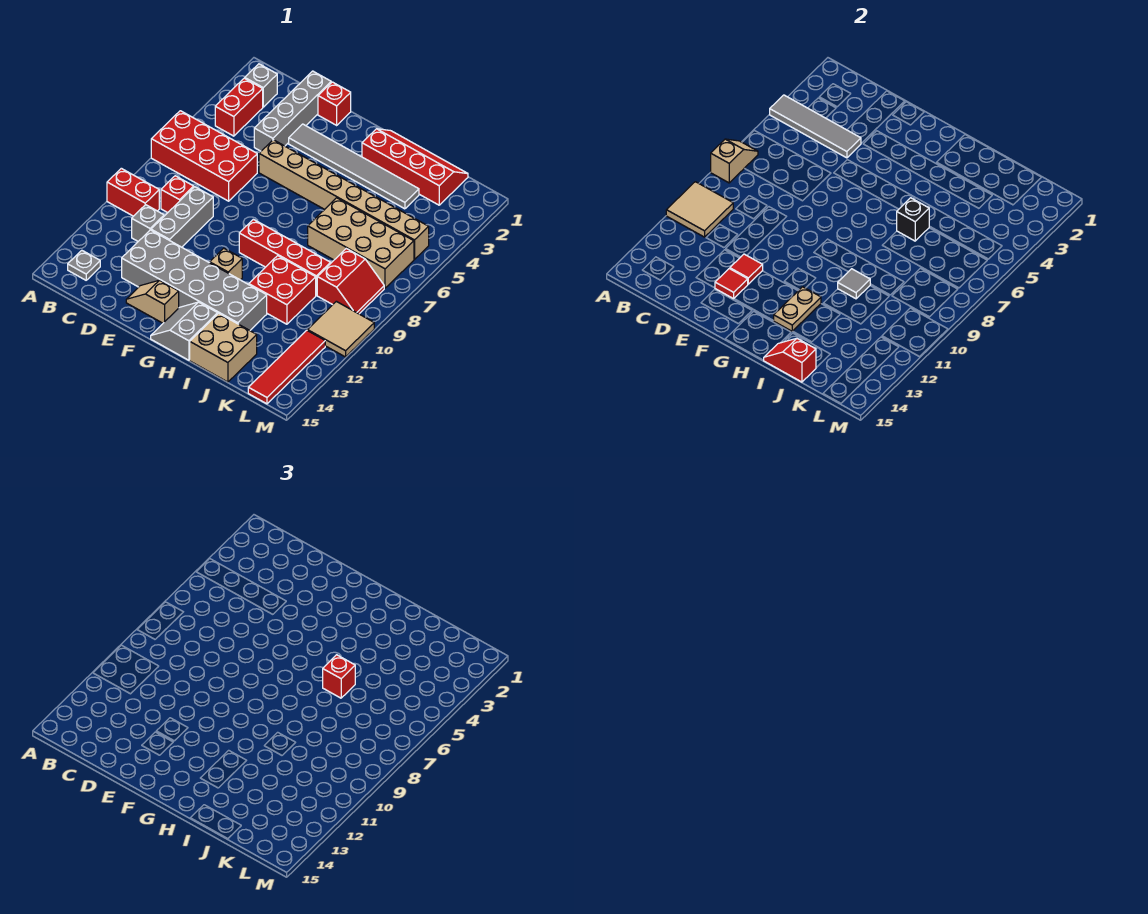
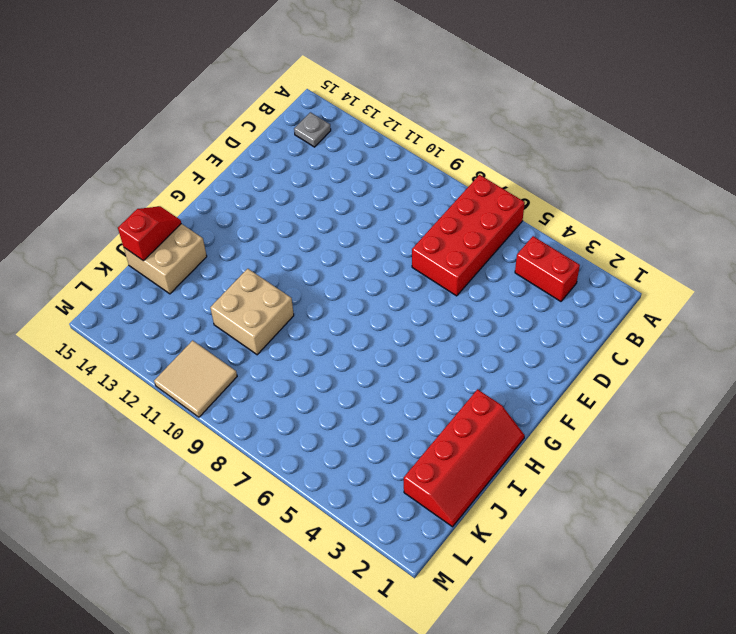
tan brick I10:J11 level 1 -> red brick I10:J11 level 1
none -> red brick A10:B10 level 1
none -> grey brick B2 level 1
none -> red brick C9 level 1
none -> grey brick C11 level 1

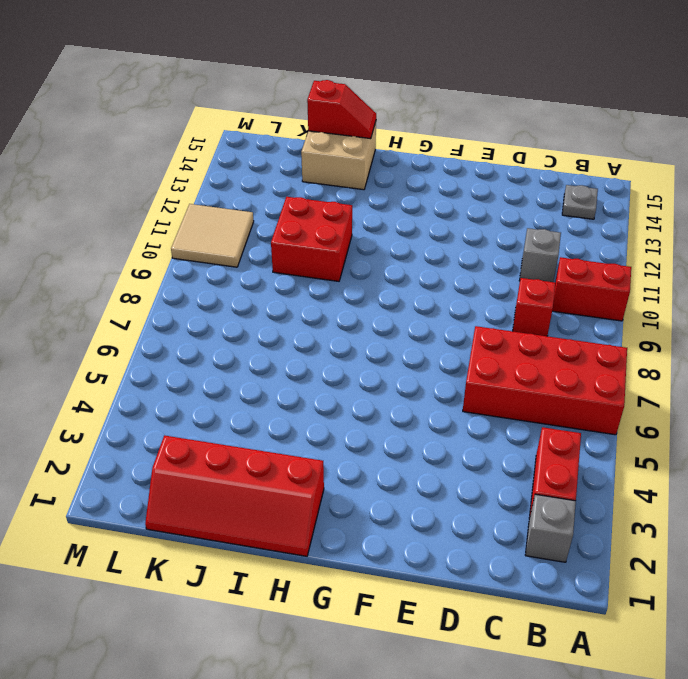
none -> grey brick D1:D4 level 1
none -> grey brick D9:D11 level 1
none -> grey brick D12:I13 level 1
none -> red brick E1 level 1

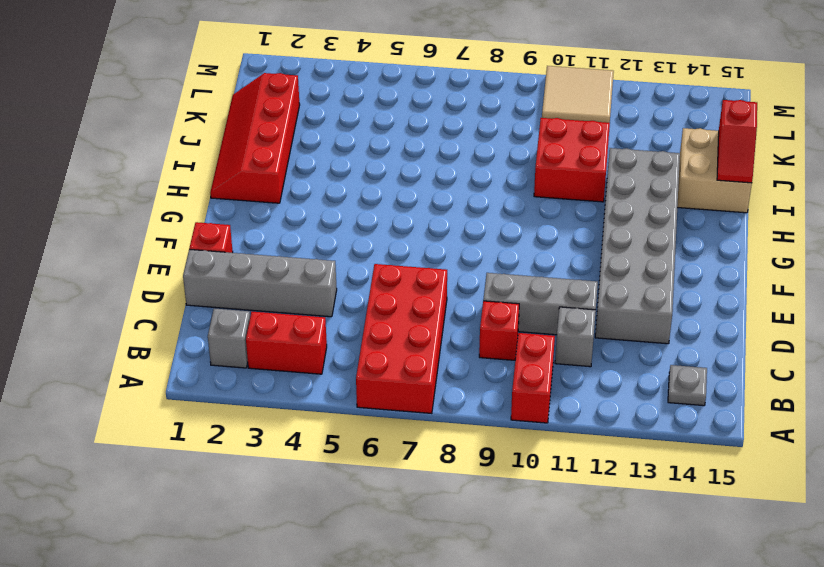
none -> grey tile E3:J3 level 1
none -> tan brick E5:L5 level 1
none -> tan slope E14:F14 level 1 top F
none -> red brick G9:J9 level 1

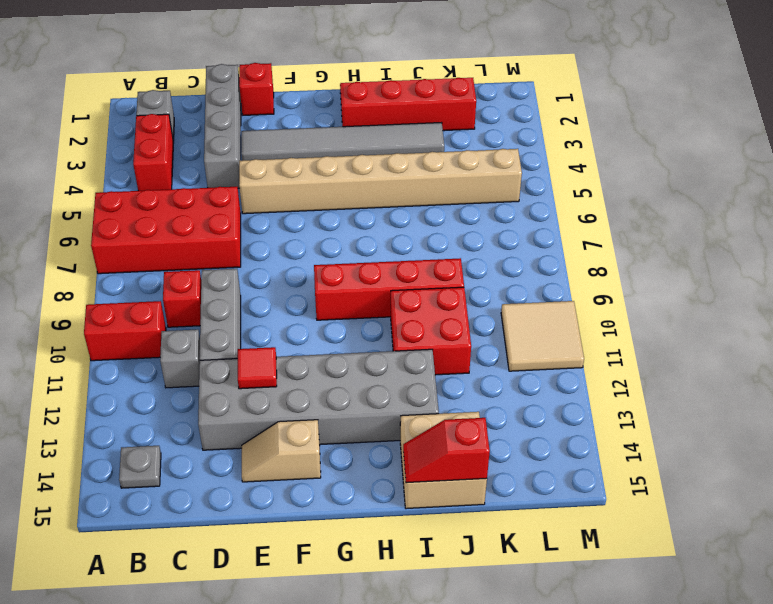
none -> tan brick G11 level 1
none -> grey slope G14:H15 level 1 top H
none -> tan brick I6:L7 level 1
none -> red slope K8:L9 level 1 top K

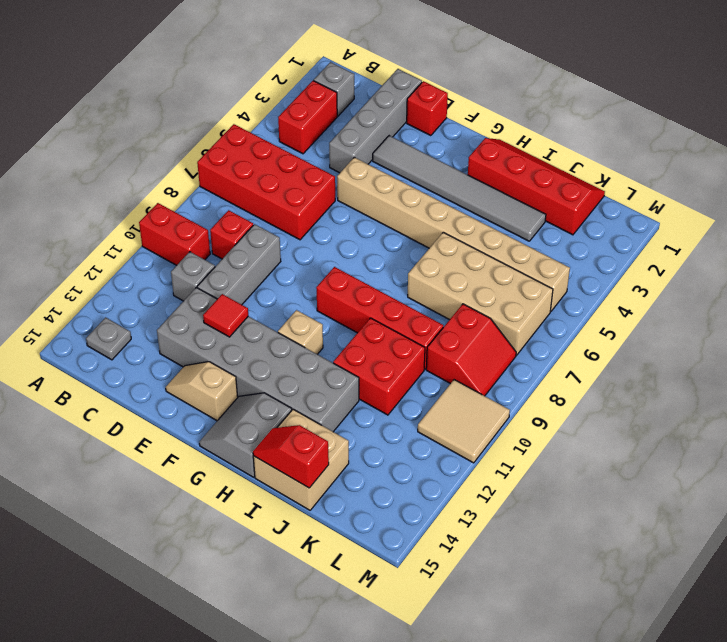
none -> red tile L12:L15 level 1
none -> grey tile A4:D4 level 2
none -> tan slope A7:A8 level 2 top 8
none -> tan tile A10:B11 level 2

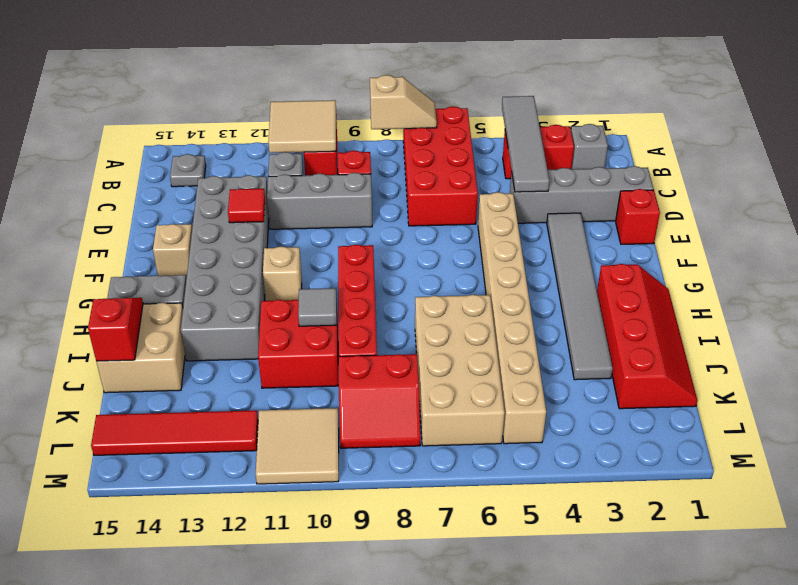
none -> red tile E13 level 2
none -> tan plate H12:H13 level 2
none -> black brick I6 level 2
none -> red brick I6 level 3

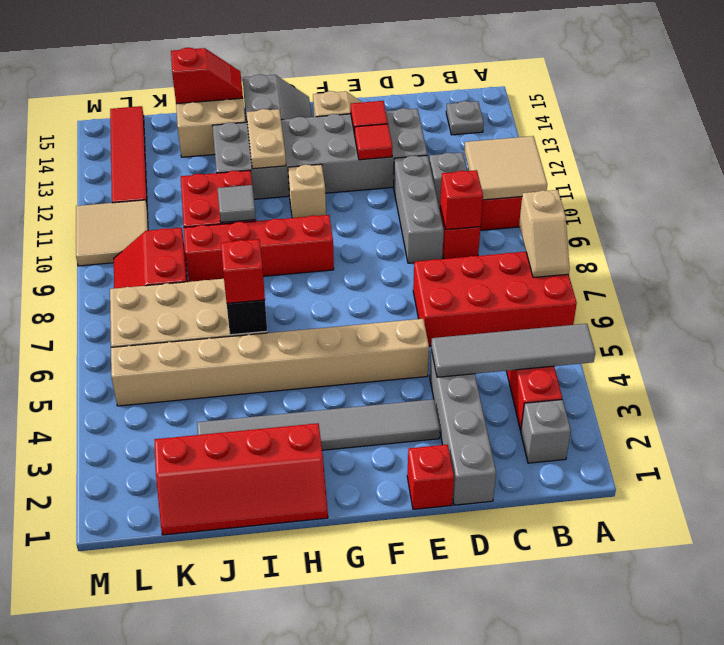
red brick C9 level 2 -> none

